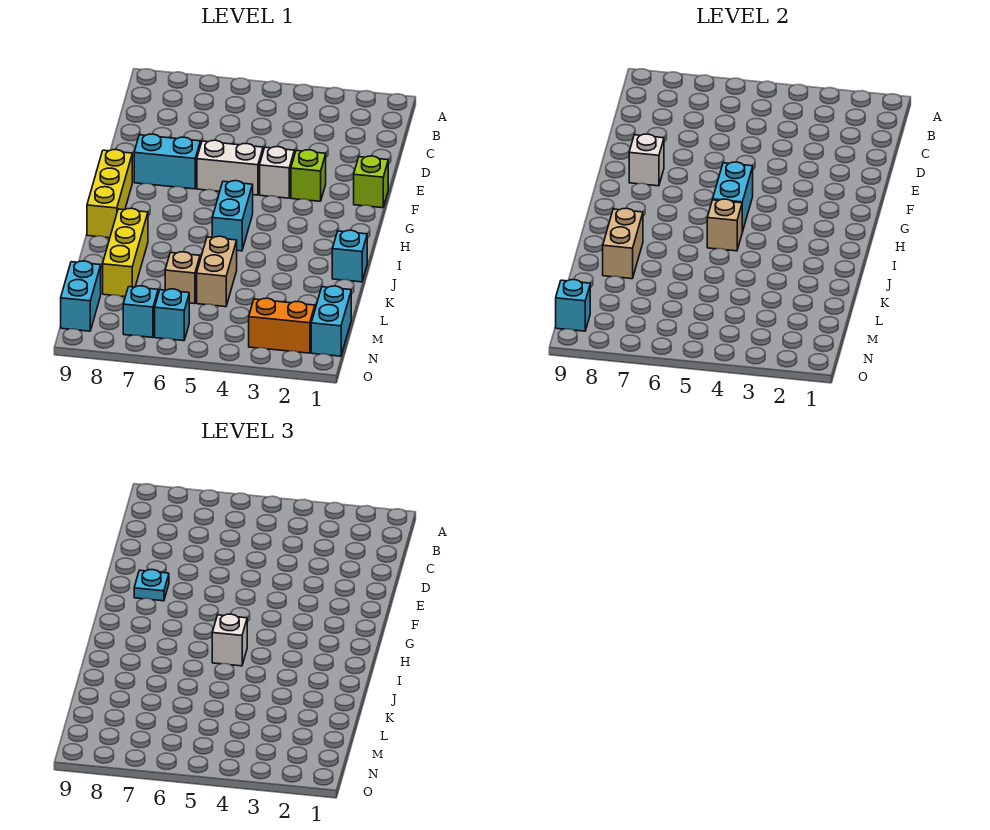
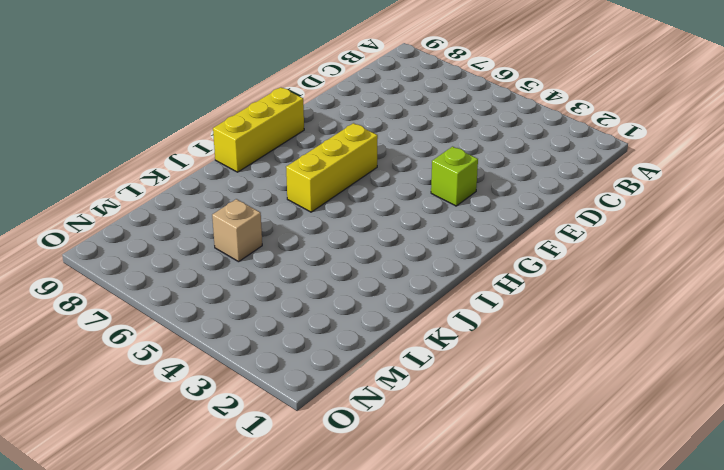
yellow brick G6:I6 level 1 -> yellow brick J8:L8 level 1
none -> lime brick F1 level 1
none -> white brick F4 level 1
none -> white brick F5:F6 level 1

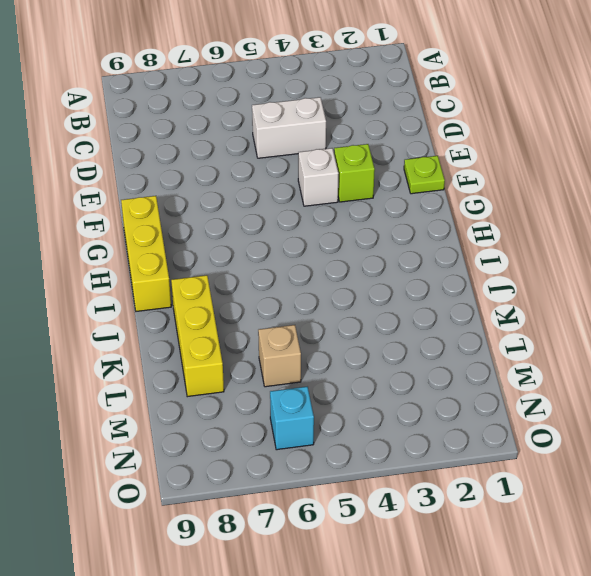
white brick D4:D5 level 1 -> white brick F5:F6 level 1
lime plate F1 level 1 -> lime brick F1 level 1
none -> cyan brick F7:F8 level 1
none -> cyan brick H5:I5 level 1
none -> cyan brick J1 level 1

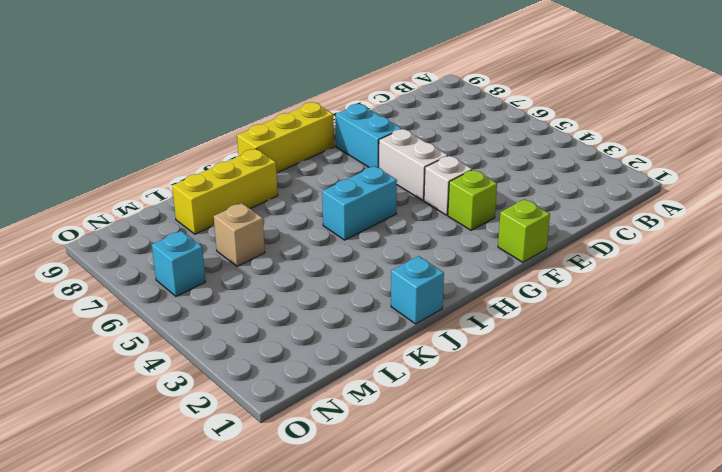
none -> tan brick K5:L5 level 1
none -> cyan brick M1:N1 level 1
none -> cyan brick M9:N9 level 1

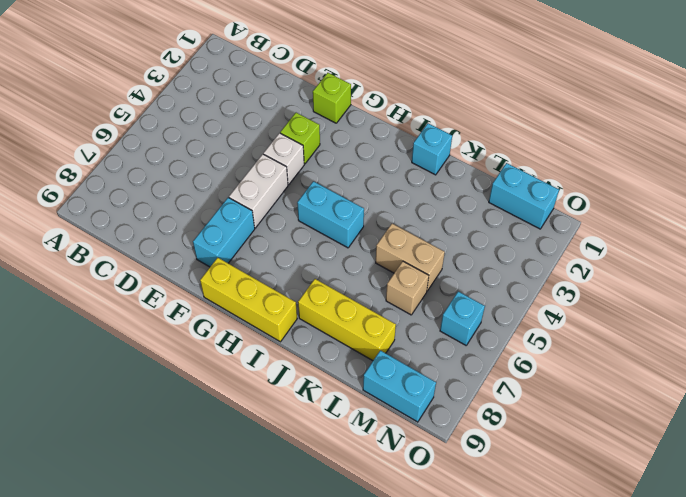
none -> orange brick N2:N3 level 1
none -> cyan brick N7 level 1
none -> white brick F8 level 2

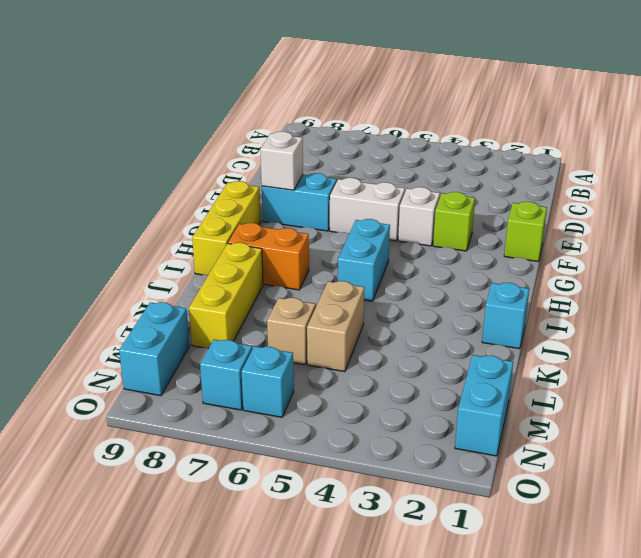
orange brick I7:I8 level 1 -> orange brick N2:N3 level 1
none -> cyan brick G5:H5 level 2
none -> tan brick I5 level 2
none -> tan brick J8:K8 level 2

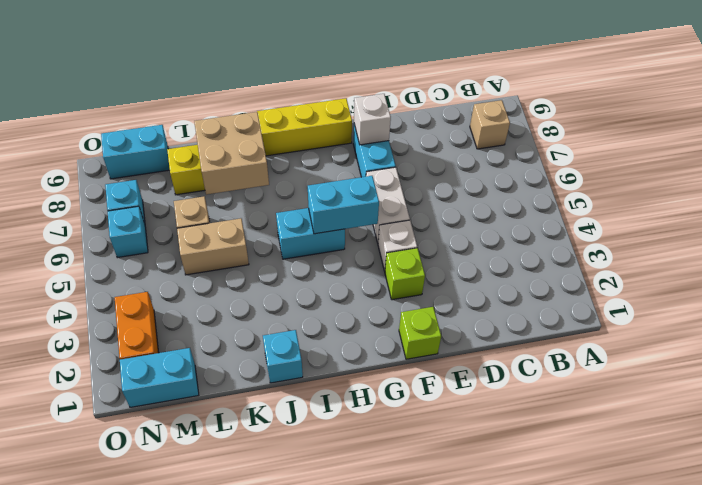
tan brick B8 level 1 -> tan brick I5 level 2
tan brick J7:K8 level 2 -> tan brick J8:K8 level 2
none -> cyan brick N9 level 2
none -> cyan plate F8 level 3
none -> white brick I5 level 3

